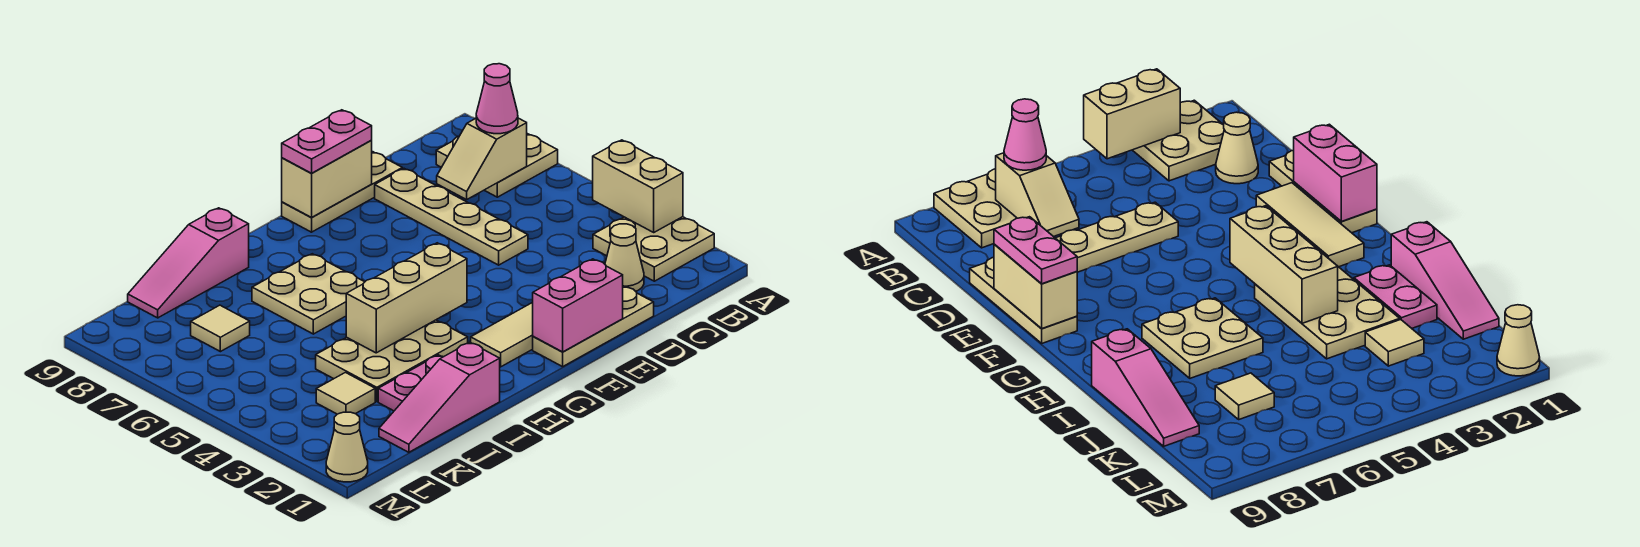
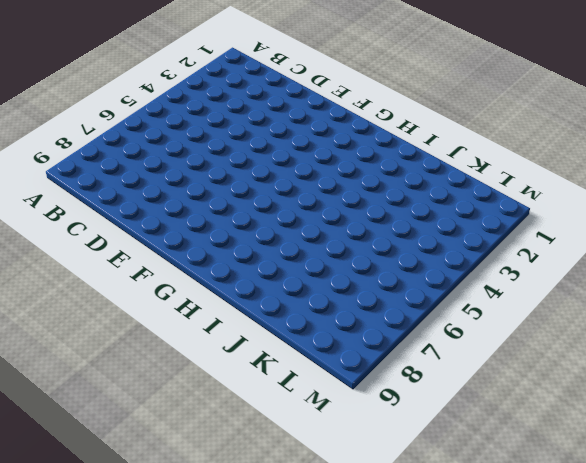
none -> tan plate A2:B3 level 1
none -> tan plate A7:B8 level 1
none -> tan cone C2 level 1

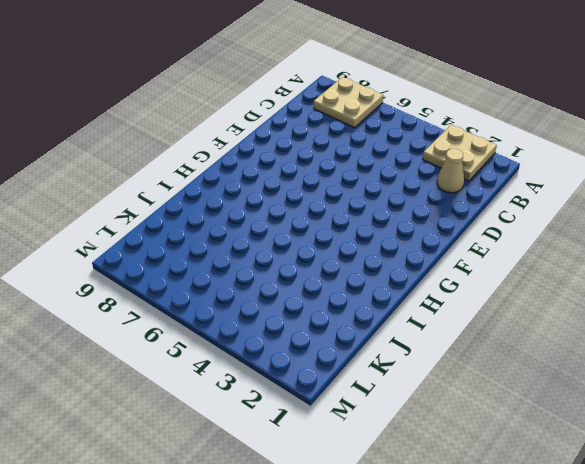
none -> tan plate D1:F1 level 1
none -> tan plate D5:D8 level 1
none -> tan plate D9:F9 level 1

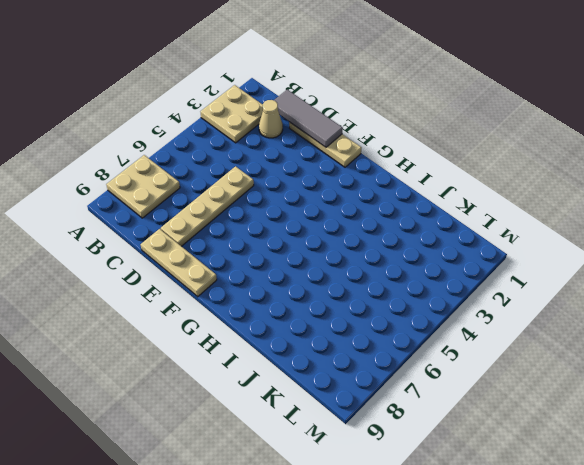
grey tile C1:E1 level 2 -> pink brick E1:F1 level 2
none -> tan tile E2:G2 level 1
none -> tan plate H3:J4 level 1
none -> tan plate H6:I7 level 1

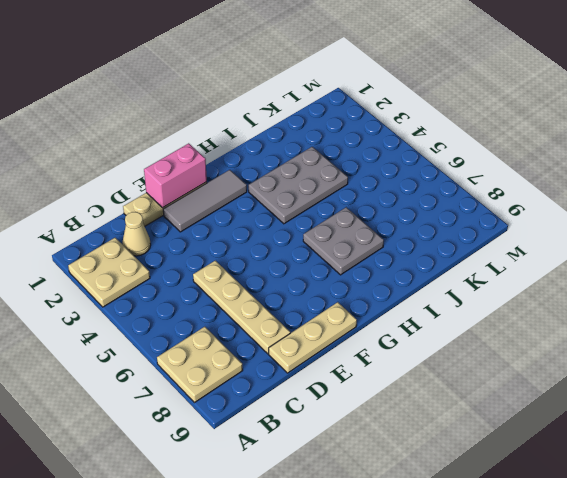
grey tile E2:G2 level 1 -> tan tile E2:G2 level 1
grey plate H3:J4 level 1 -> tan plate H3:J4 level 1
grey plate H6:I7 level 1 -> tan plate H6:I7 level 1
none -> pink slope I1:K1 level 1 top I
none -> pink plate I2:J2 level 1
none -> pink slope I9:K9 level 1 top I

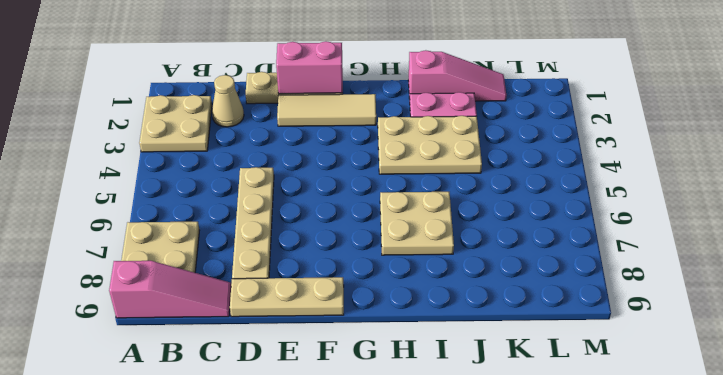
pink slope A9:C9 level 1 top A -> pink slope I9:K9 level 1 top I
none -> tan tile K3 level 1
none -> tan tile K7 level 1
none -> tan cone M1 level 1

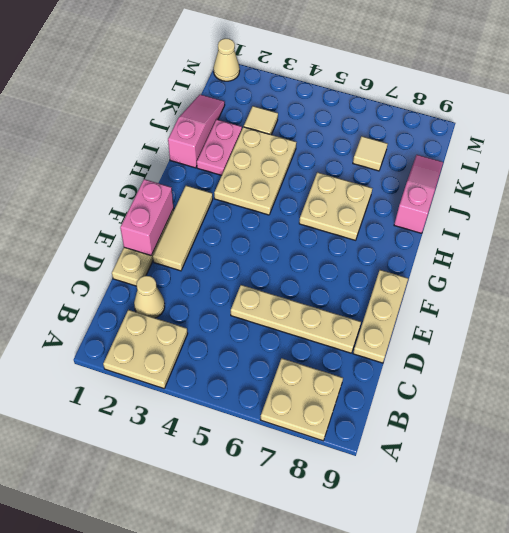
none -> tan brick A3:A4 level 2
none -> tan slope B7:C7 level 2 top B
none -> tan brick E9:F9 level 2

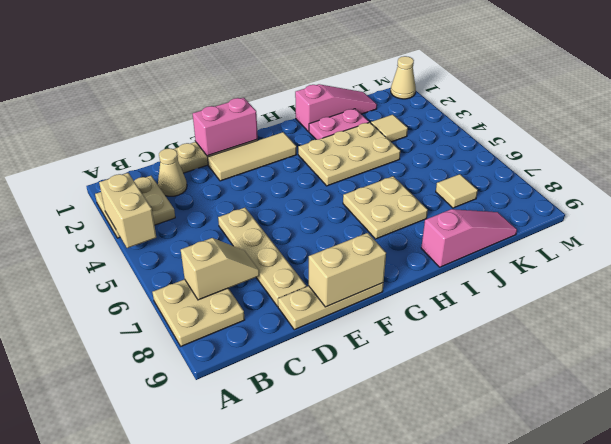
none -> tan brick G4:I4 level 2
none -> pink cone B7 level 3
none -> pink plate E9:F9 level 3

